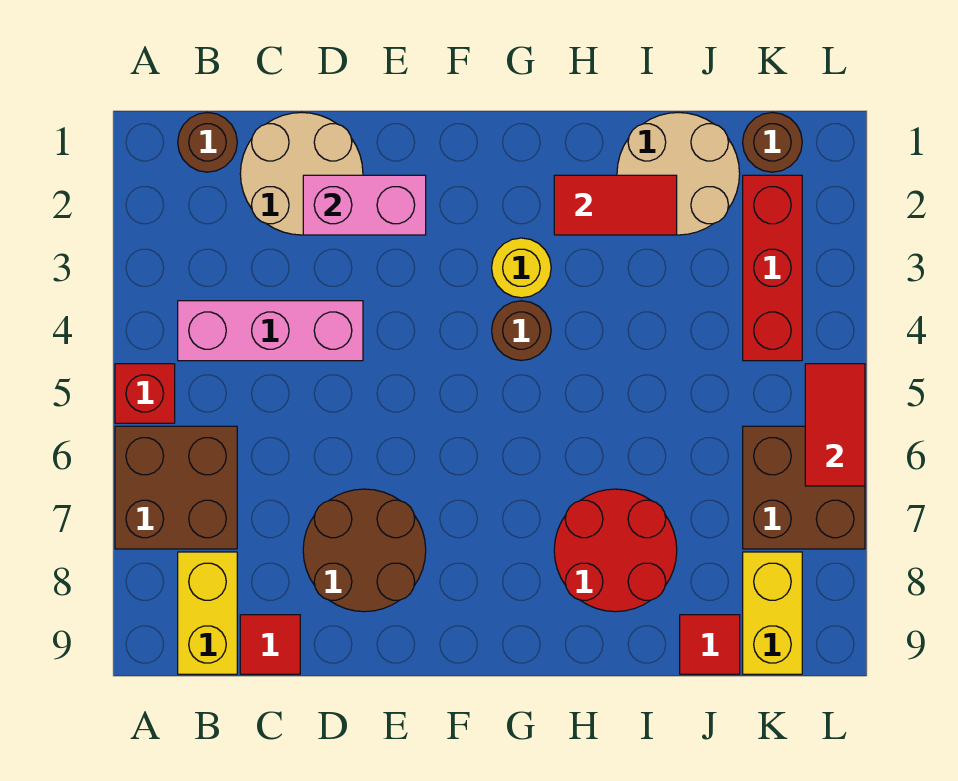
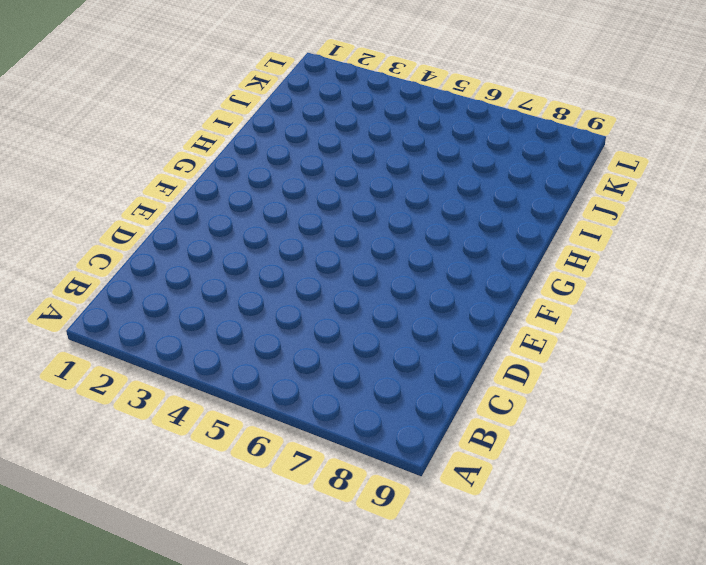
none -> red brick A5 level 1
none -> brown brick A6:B7 level 1
none -> brown round brick B1 level 1

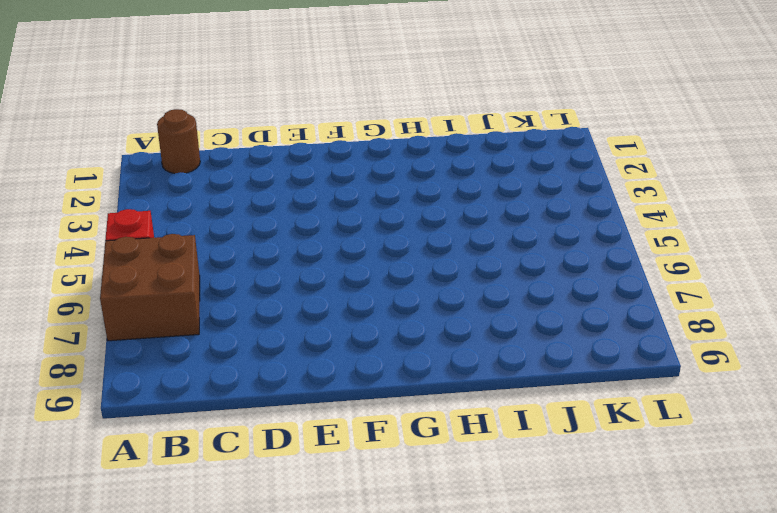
none -> pink brick B4:D4 level 1
none -> yellow brick B8:B9 level 1
none -> tan round brick C1:D2 level 1

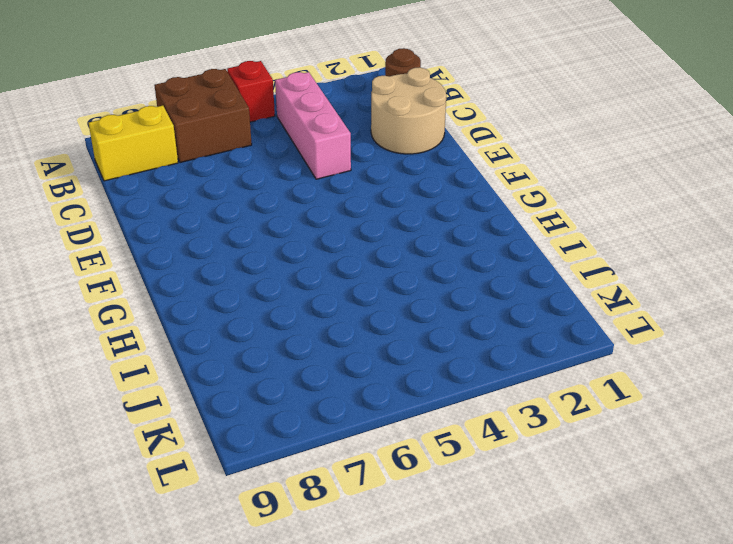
none -> red tile C9 level 1
none -> brown round brick D7:E8 level 1
none -> yellow round brick G3 level 1

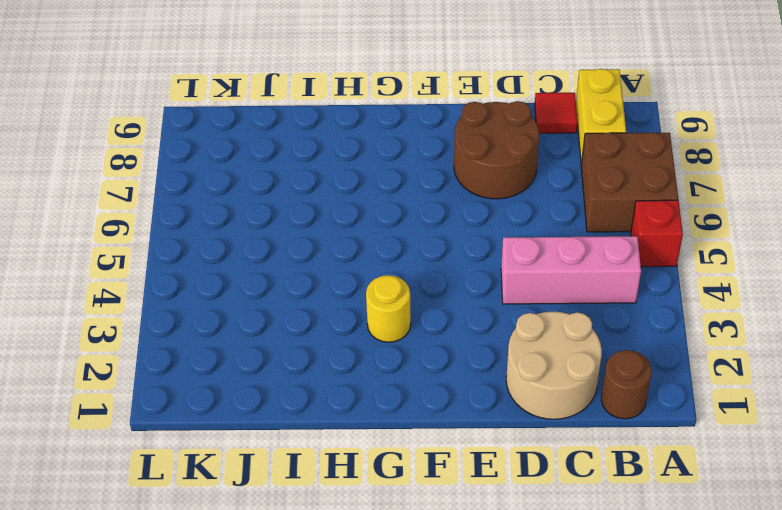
none -> brown round brick G4 level 1
none -> red round brick H7:I8 level 1
none -> tan round brick I1:J2 level 1

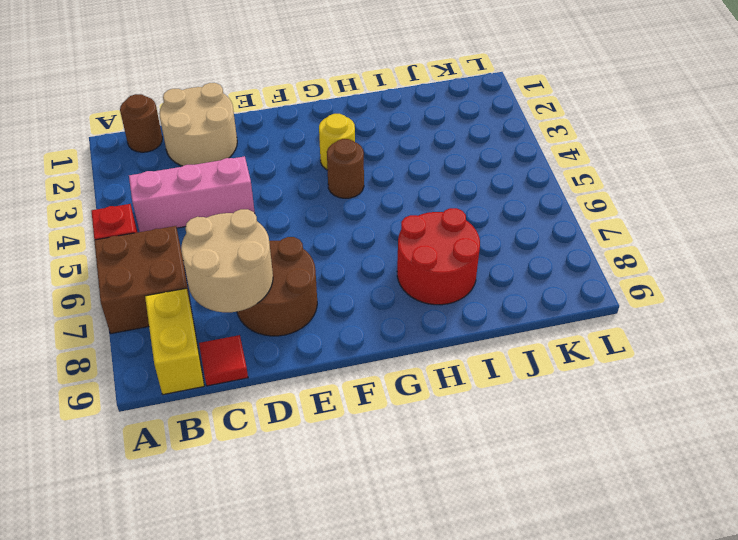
tan round brick C7:D8 level 2 -> tan round brick I1:J2 level 1
none -> red tile J9 level 1
none -> brown round brick K1 level 1
none -> red brick K2:K4 level 1

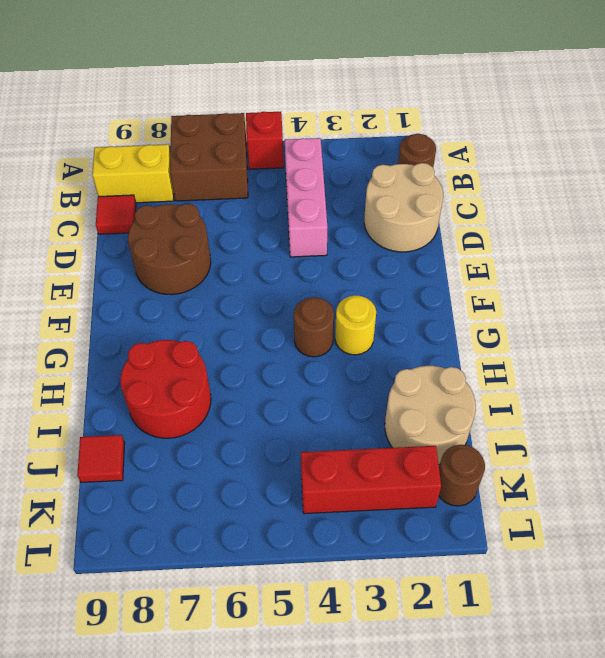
none -> brown brick K6:L7 level 1
none -> yellow brick K8:K9 level 1
none -> pink brick D2:E2 level 2

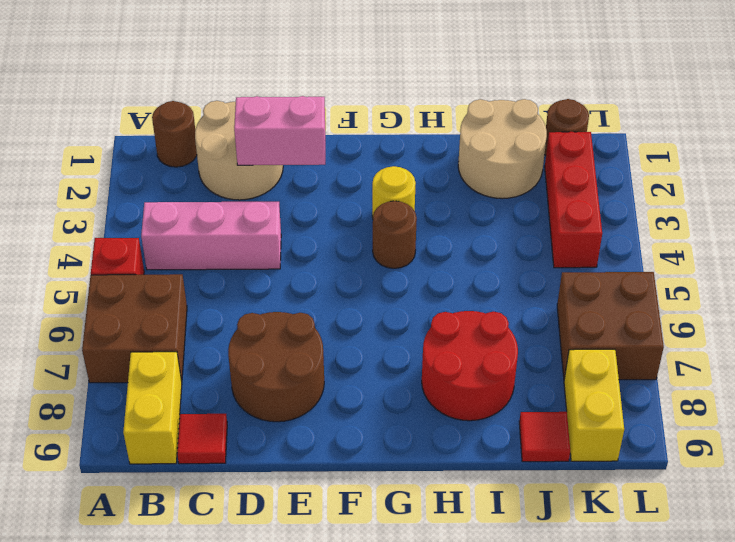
none -> red tile H2:I2 level 2
none -> red tile L5:L6 level 2

